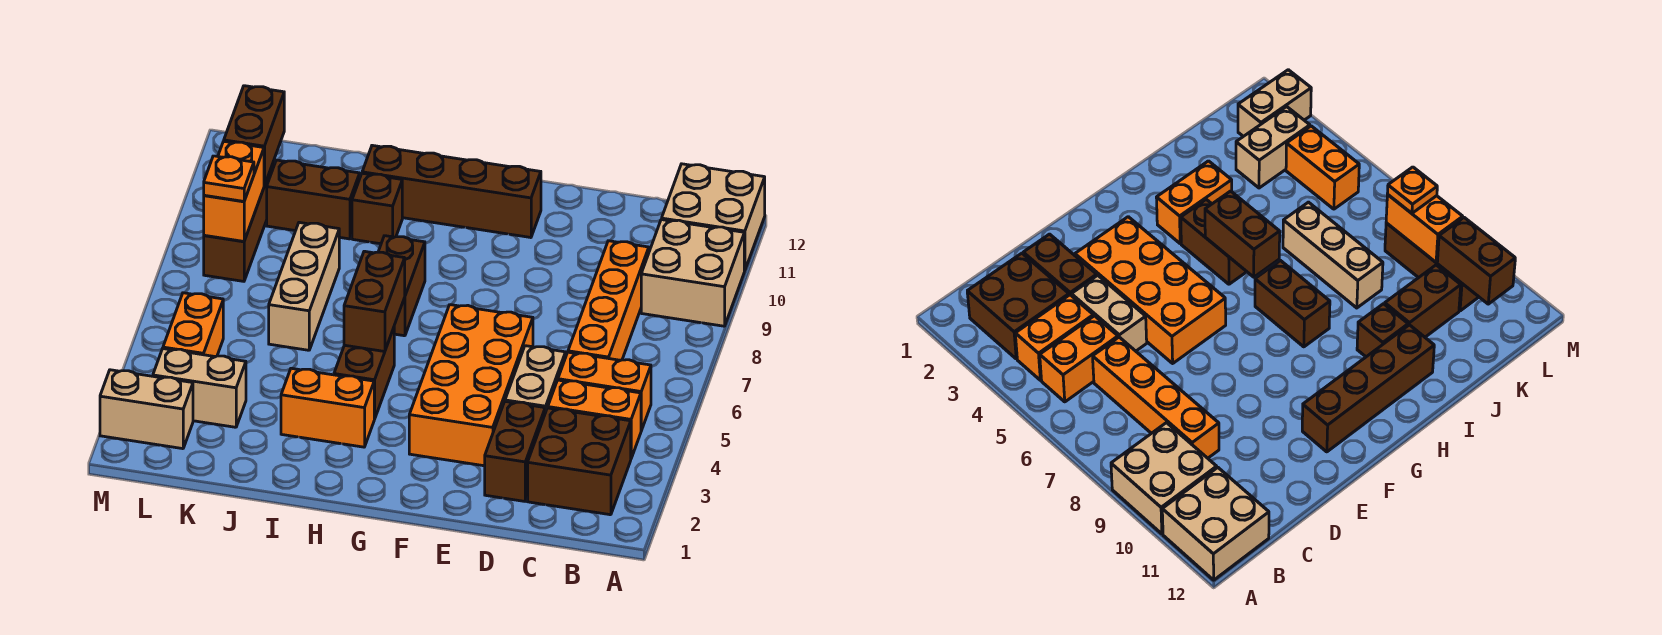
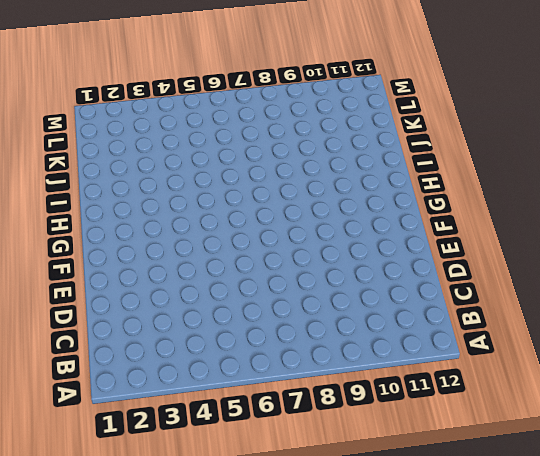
none -> tan brick A9:B10 level 1
none -> tan brick A11:B12 level 1
none -> brown brick B2:C3 level 1

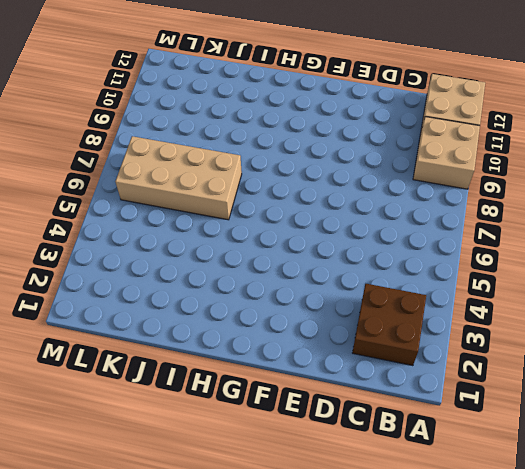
tan brick I6:L7 level 1 -> tan brick J6:J8 level 1
none -> orange brick B4:C4 level 1
none -> orange brick B5:C5 level 1
none -> orange brick C6:C9 level 1

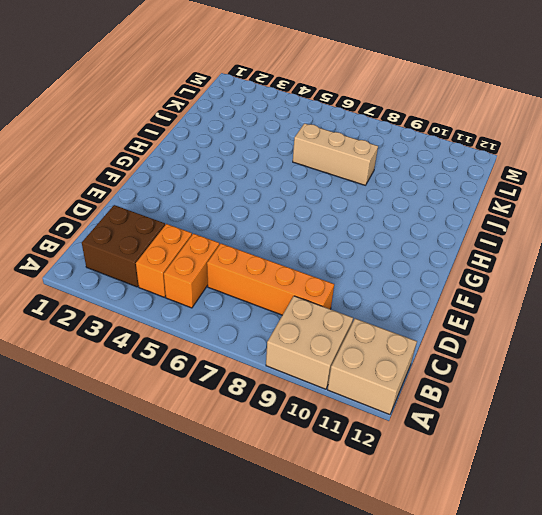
none -> brown brick D2:D3 level 1
none -> tan brick D4:D5 level 1
none -> orange brick E3:F6 level 1

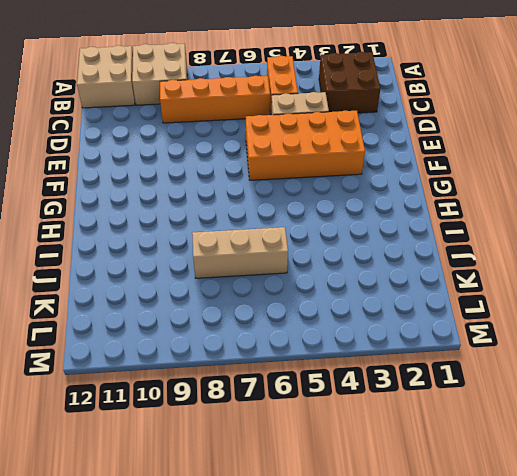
none -> orange brick B4:C4 level 1
none -> brown brick D2:D3 level 1
none -> brown brick F11:I11 level 1

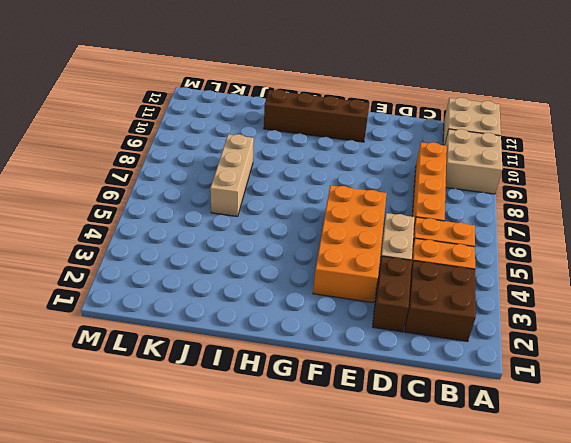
none -> orange brick H3:I3 level 1
none -> brown brick H4:H5 level 1
none -> brown brick H7:H8 level 1

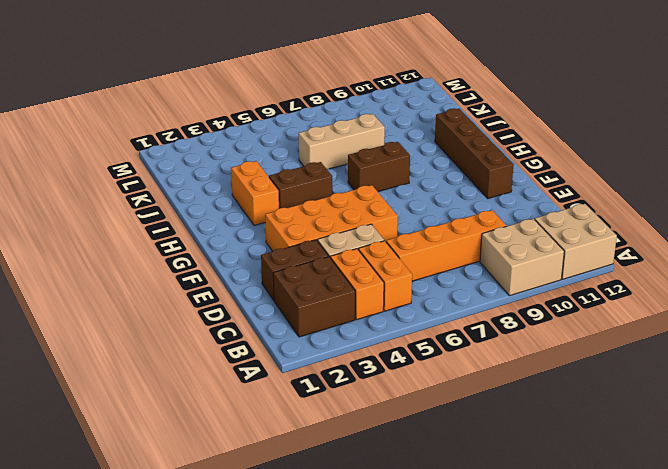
none -> brown brick I10 level 1
none -> brown brick J10:K10 level 1
none -> tan brick K3:L3 level 1

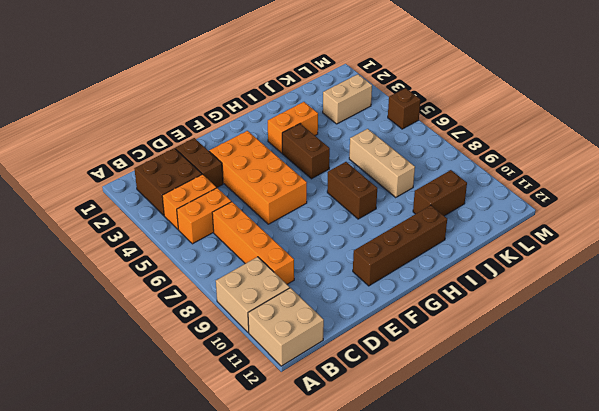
brown brick M5 level 1 -> brown brick I10 level 1
none -> tan brick D4:D5 level 1
none -> tan brick L2:M2 level 1
none -> orange brick L4:L5 level 1

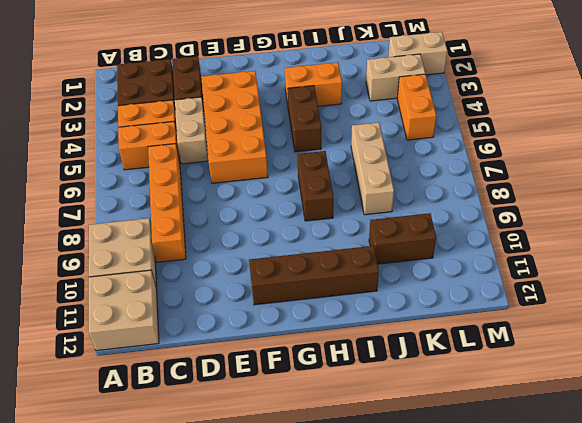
none -> brown brick I10 level 1
none -> brown brick L8:L10 level 1
none -> brown brick H5:H6 level 2

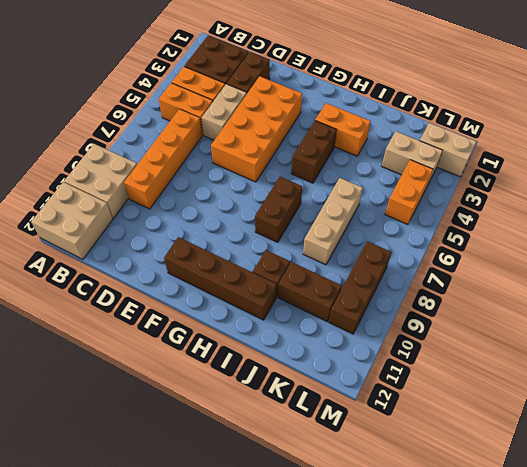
none -> brown brick H5:H6 level 2
none -> orange brick L8:L9 level 2
none -> brown brick L10:L11 level 2

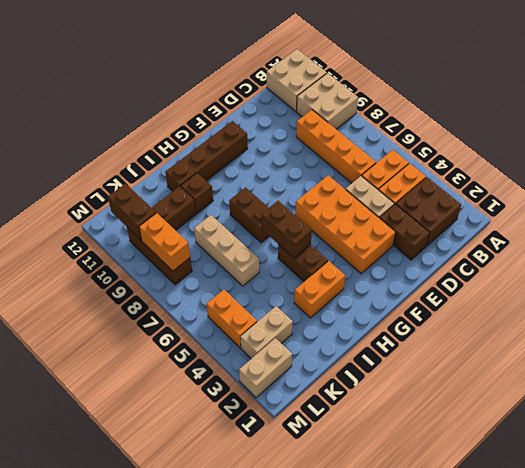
none -> orange plate L8 level 3

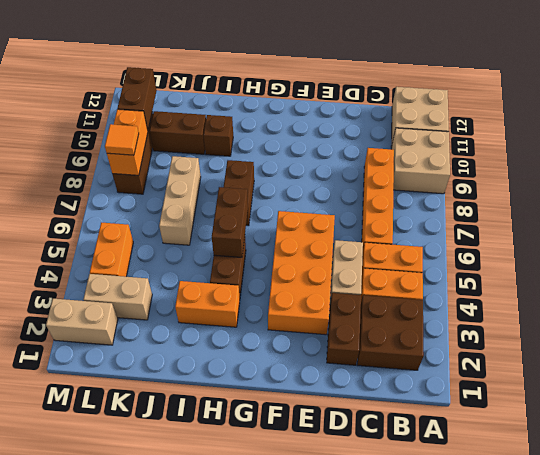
orange tile L8 level 3 -> orange plate L8 level 3
none -> brown brick F11:I11 level 1

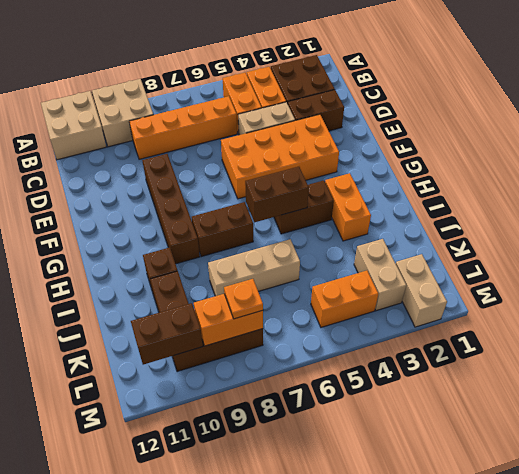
brown brick E9:H9 level 1 -> brown brick F11:I11 level 1

